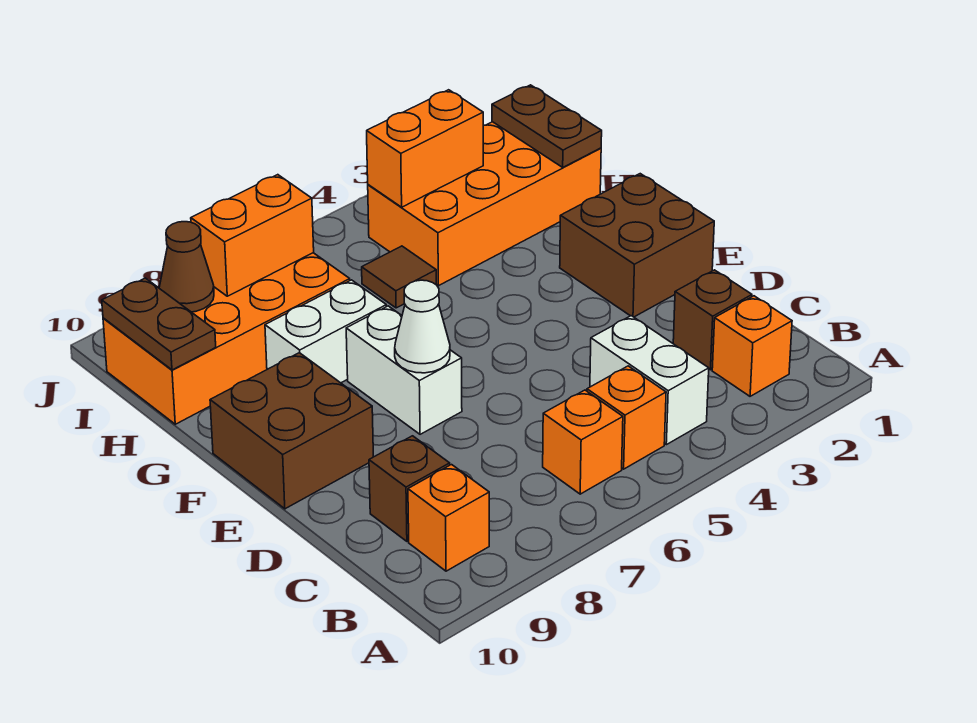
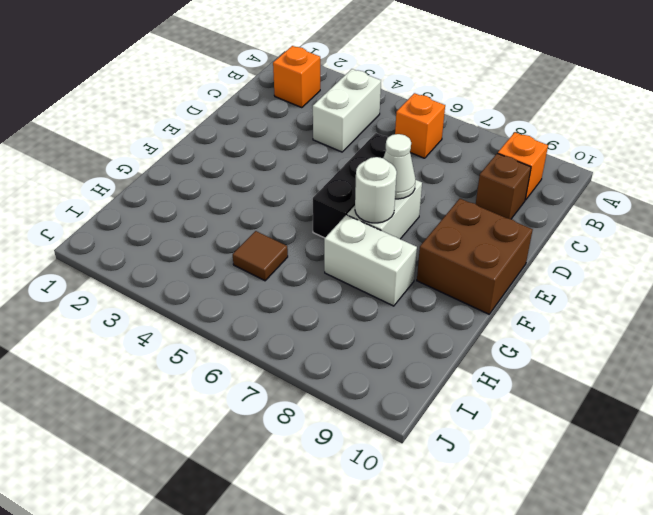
black brick D6:F6 level 1 -> none
white round brick F7 level 2 -> none
none -> orange brick B5 level 1
none -> brown brick C2 level 1
none -> brown brick E1:F2 level 1

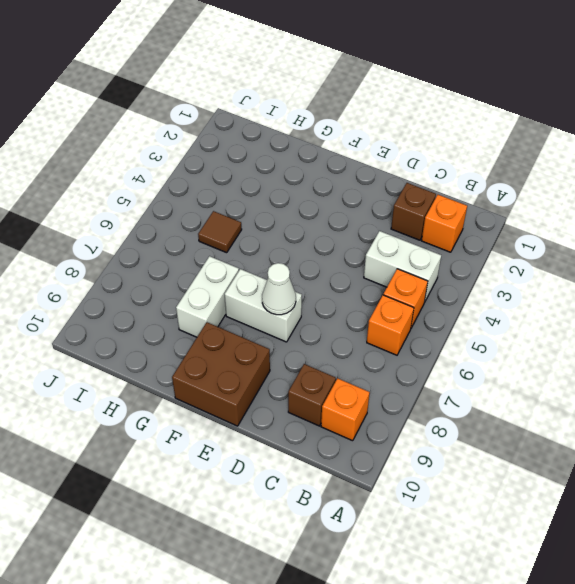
none -> brown brick E1:F2 level 1
none -> orange brick H1:I4 level 1
none -> orange brick H7:I10 level 1

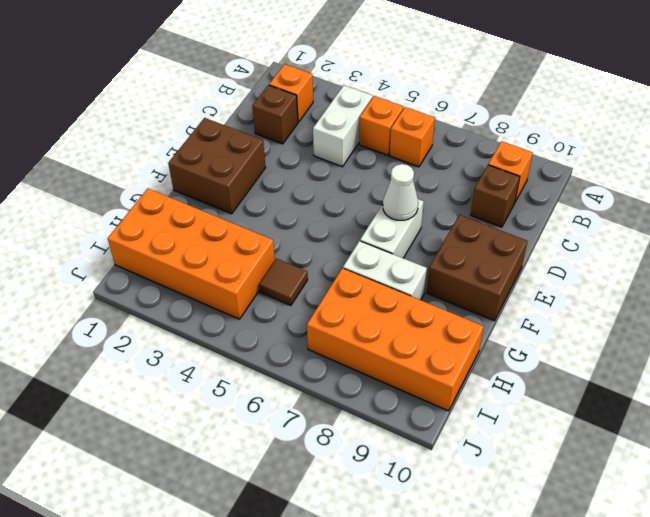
none -> brown plate H1:I1 level 2
none -> brown plate H10:I10 level 2
none -> orange brick I3:I4 level 2

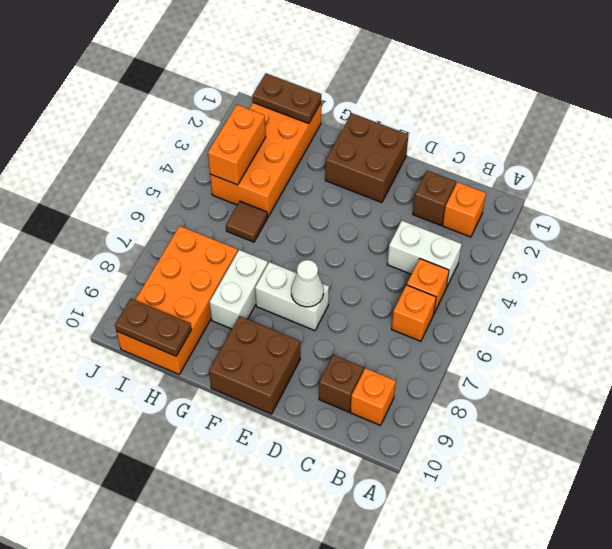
none -> orange brick I7:I8 level 2
none -> brown cone I9 level 2

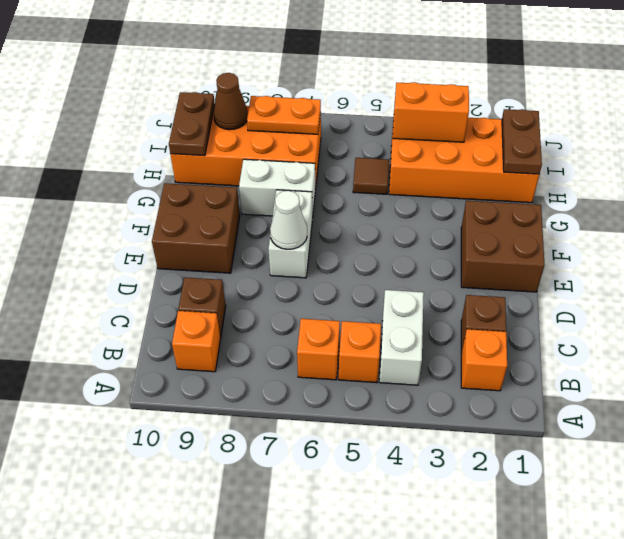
orange plate I7:I8 level 2 -> orange brick I7:I8 level 2

